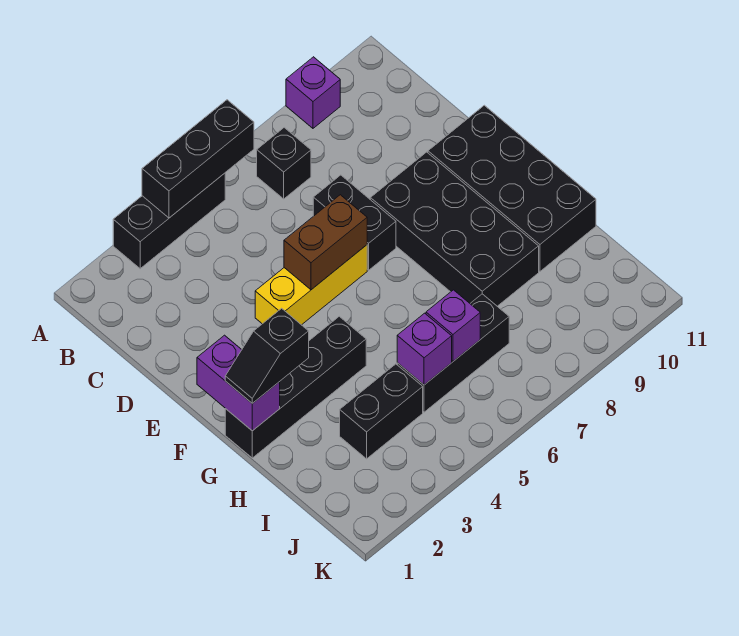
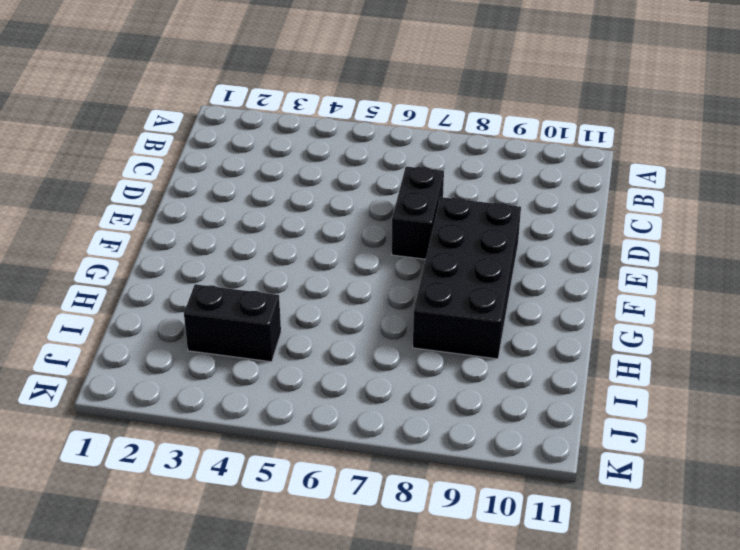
none -> black brick A3:A5 level 1
none -> purple brick A9 level 1
none -> black brick B7 level 1

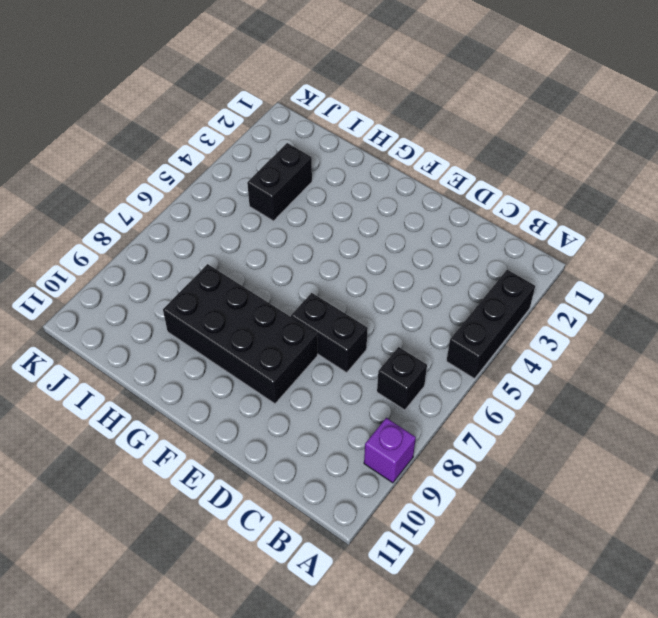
none -> yellow brick E4:E6 level 1
none -> black brick E10:H11 level 1
none -> black brick G1:G4 level 1

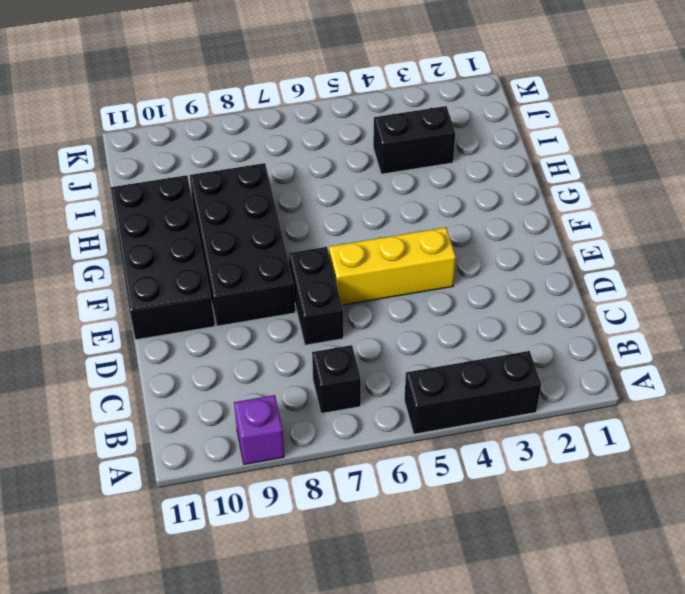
none -> black brick G1:G4 level 1
none -> black brick I5:I7 level 1
none -> black brick A4:A6 level 2

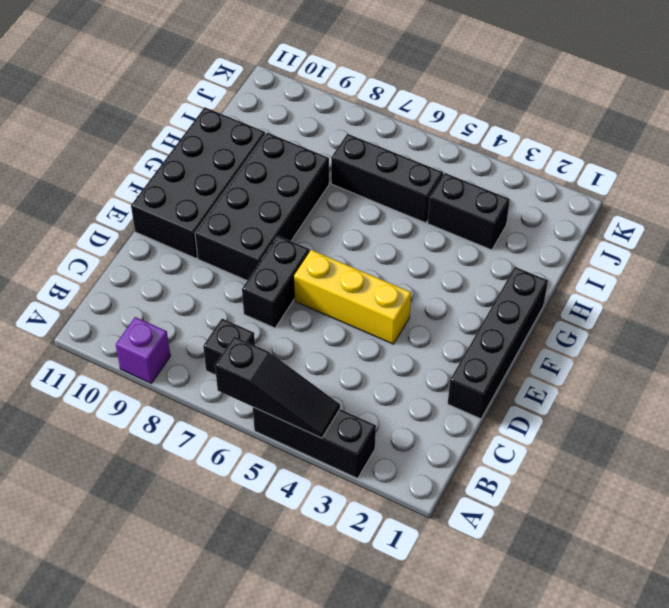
black slope A4:A6 level 2 top 6 -> black brick A4:A6 level 2
black brick D1:G1 level 1 -> black brick G1:G4 level 1
none -> brown brick E5:E6 level 2
none -> purple brick F1:G1 level 2
none -> purple brick I5 level 2

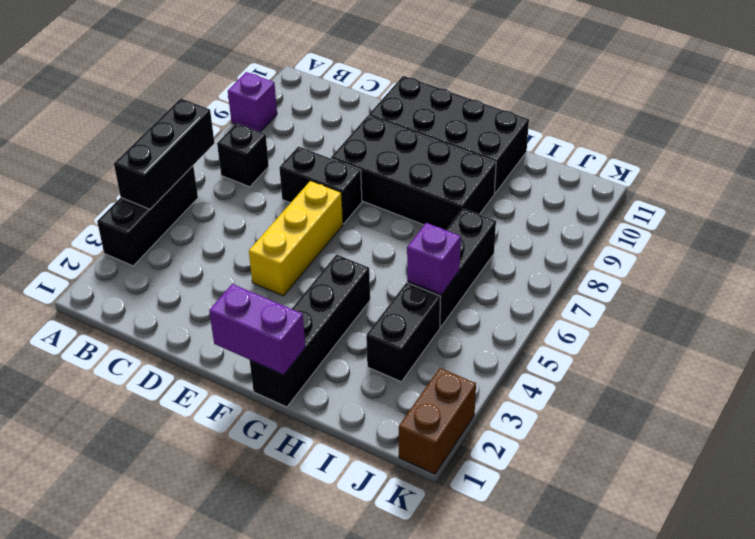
brown brick K1:K2 level 1 -> brown brick E5:E6 level 2
none -> purple brick I6 level 2
none -> black slope G1:G2 level 3 top 2

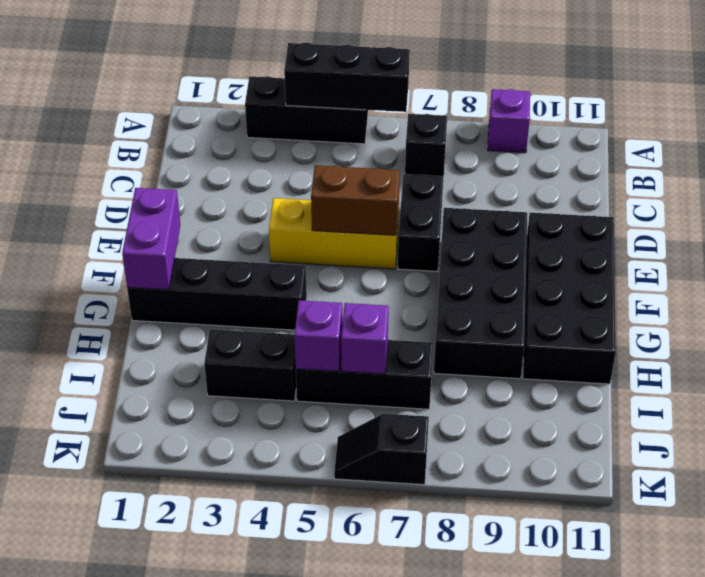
black slope K6:K7 level 1 top 7 -> black slope G1:G2 level 3 top 2

